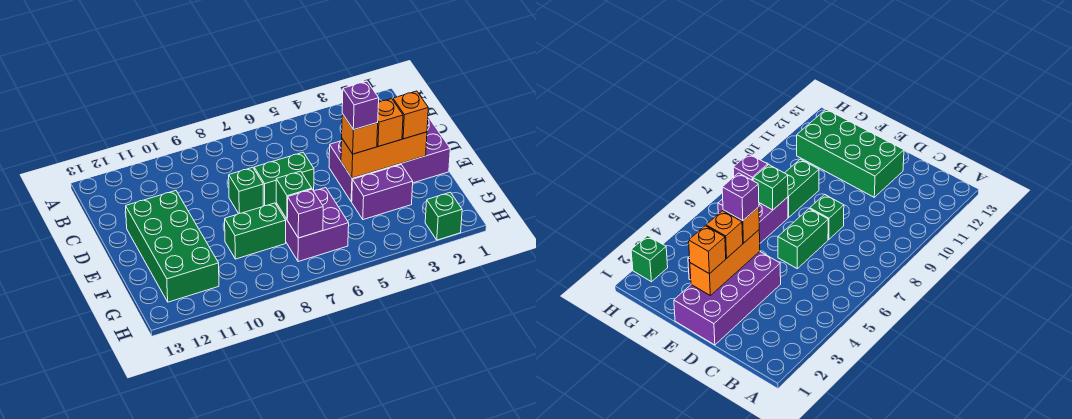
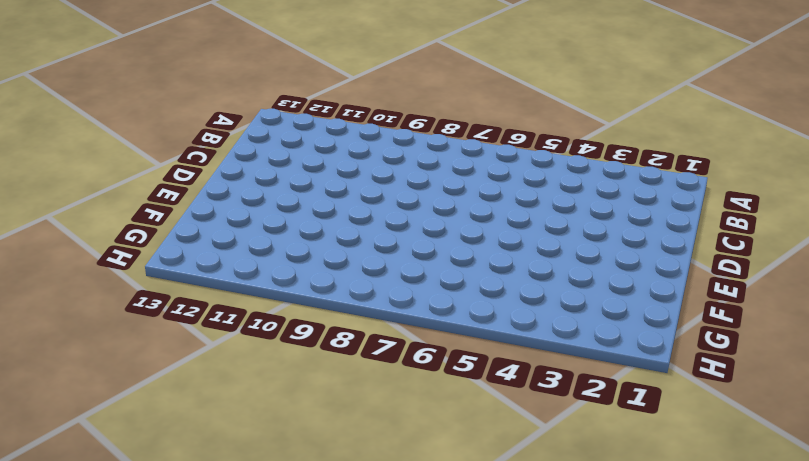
none -> purple brick D1:E4 level 1
none -> green brick D6:D7 level 1
none -> green brick D8 level 1

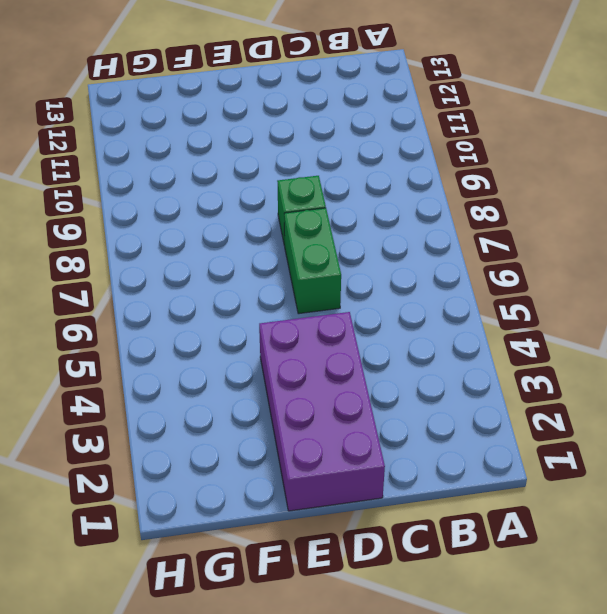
none -> green brick D11:G12 level 1
none -> purple brick F3:F4 level 1
none -> purple brick F6:G7 level 1

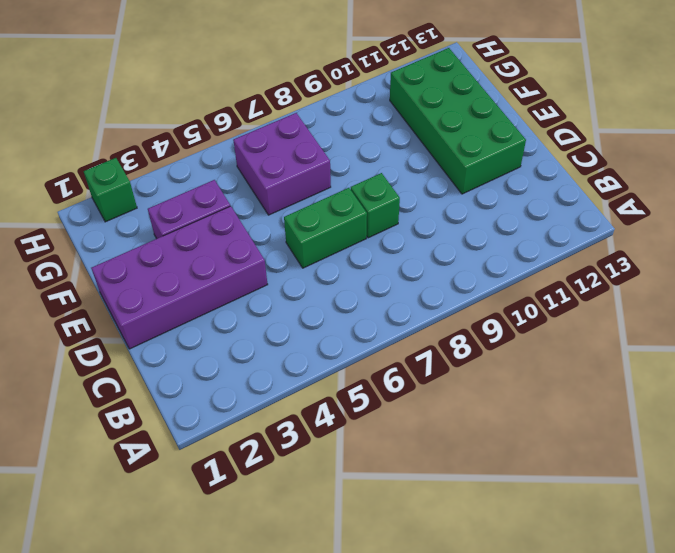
none -> green brick F8:F9 level 1
none -> orange brick E2:E4 level 2
none -> green brick F7 level 2

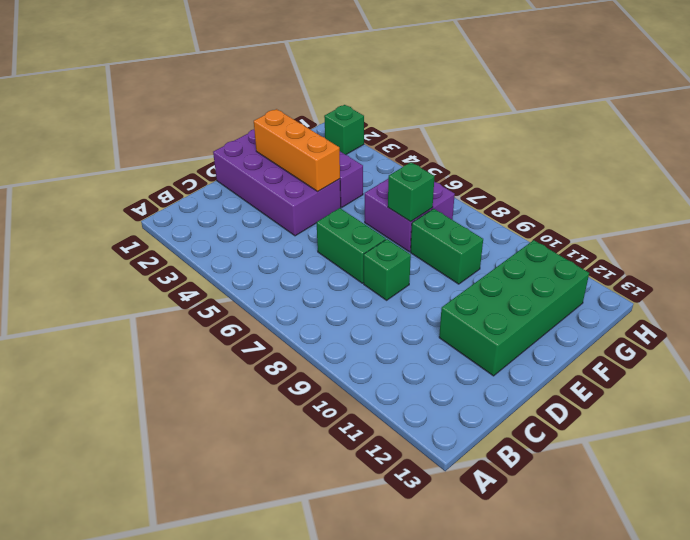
none -> purple brick G7 level 2
none -> orange brick E2 level 3
none -> orange brick E3 level 3

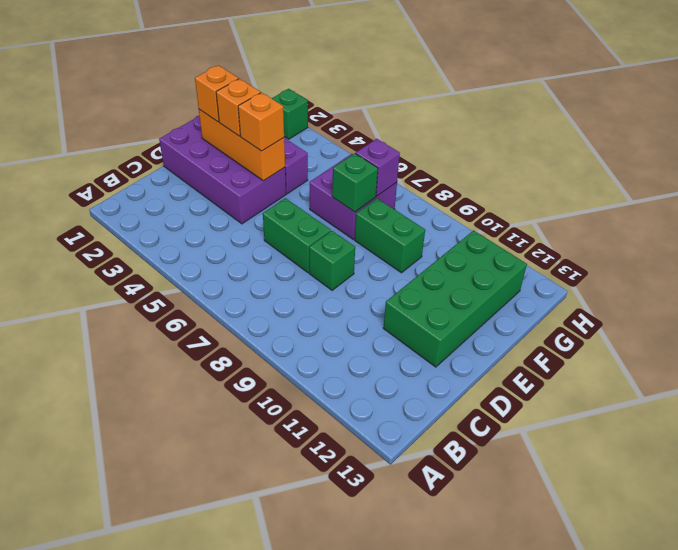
none -> purple brick E4 level 4

